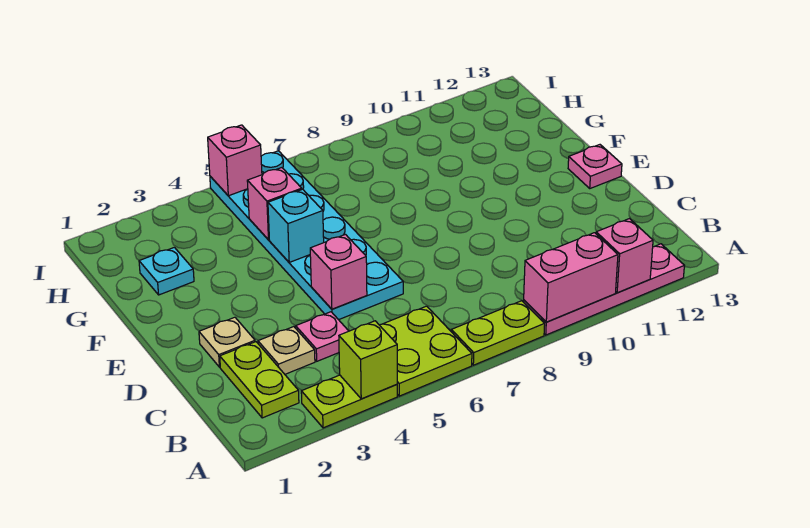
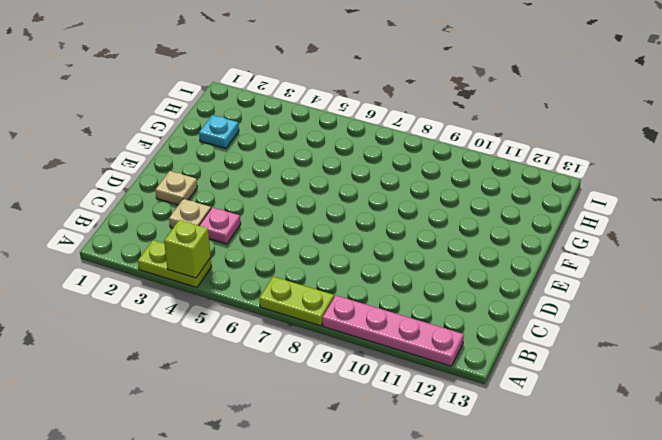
none -> lime plate A5:B6 level 1
none -> lime plate B2:C2 level 1
none -> cyan plate D5:I6 level 1

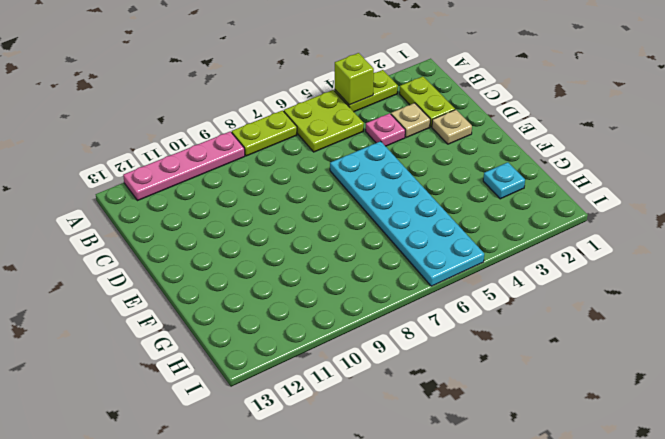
none -> pink plate E13 level 1
none -> pink brick A9:A10 level 2
none -> pink brick A11 level 2

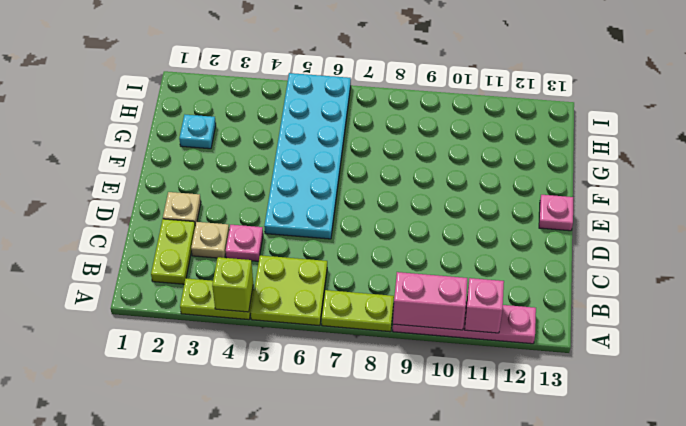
none -> pink brick D5 level 2
none -> cyan brick F5 level 2
none -> pink brick G5 level 2

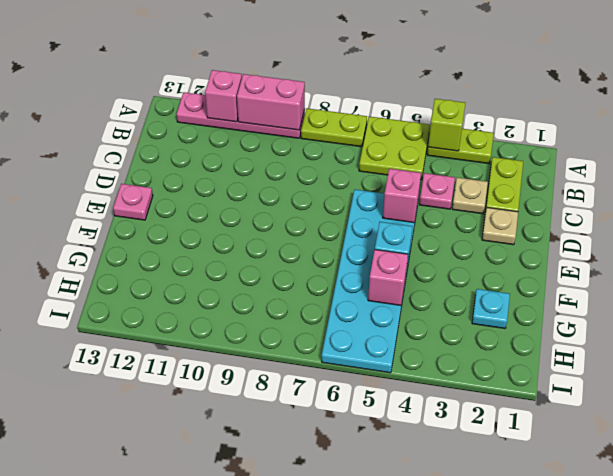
none -> pink brick I5 level 2

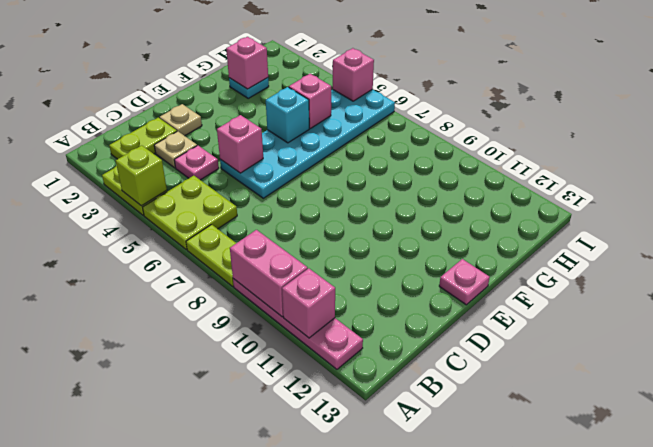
pink brick G2 level 2 -> none

